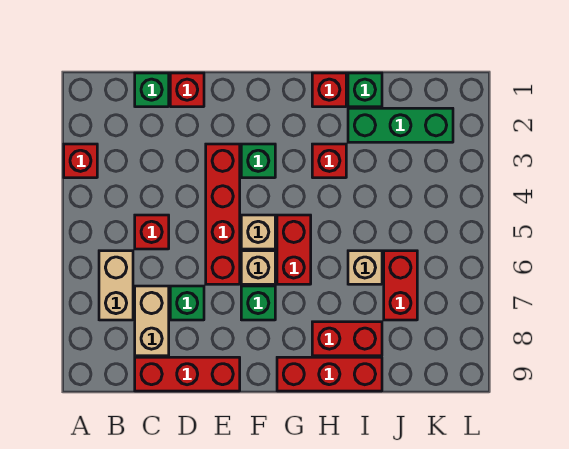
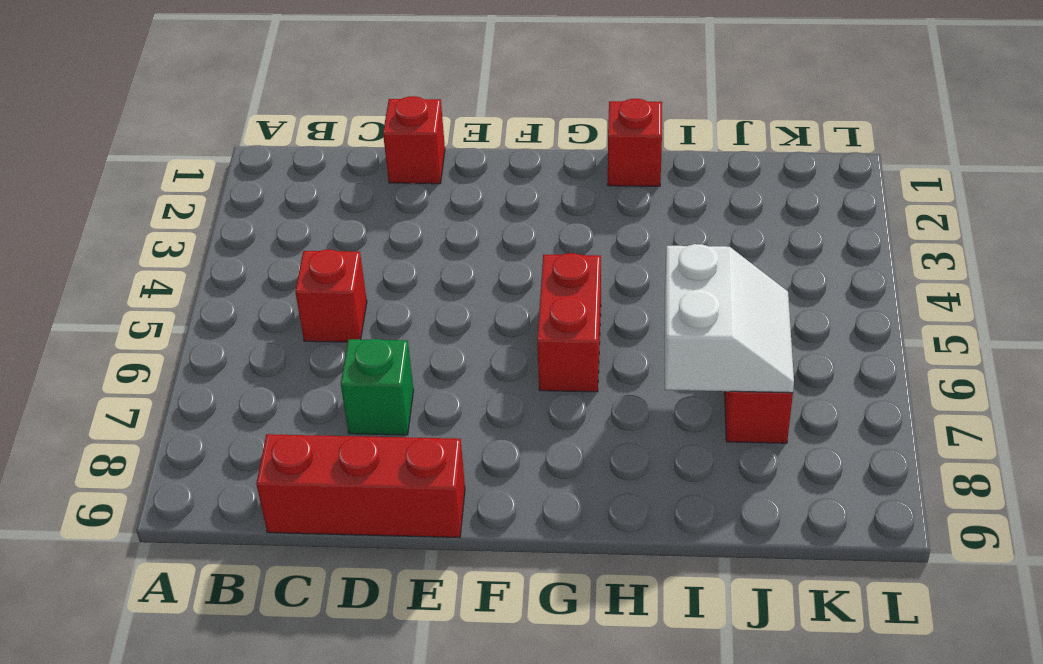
white slope I6:J7 level 2 top I -> none
none -> red brick A3 level 1
none -> tan brick B6:B7 level 1
none -> green brick C1 level 1

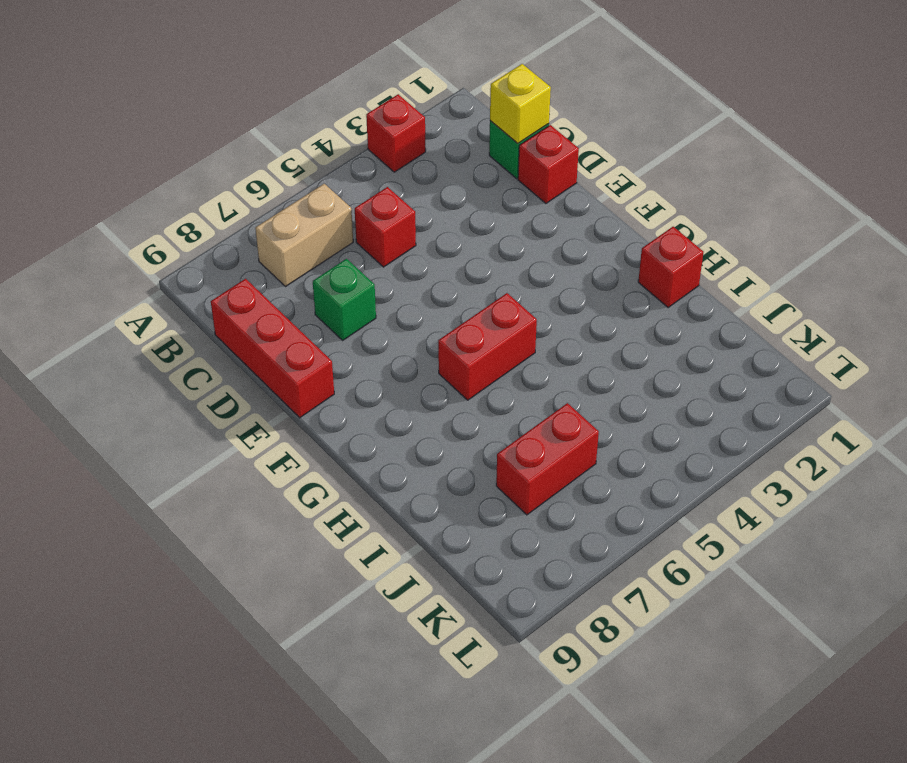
yellow brick C1 level 2 -> none
none -> tan brick C7:C8 level 1
none -> red brick E3:E6 level 1
none -> green brick F3 level 1

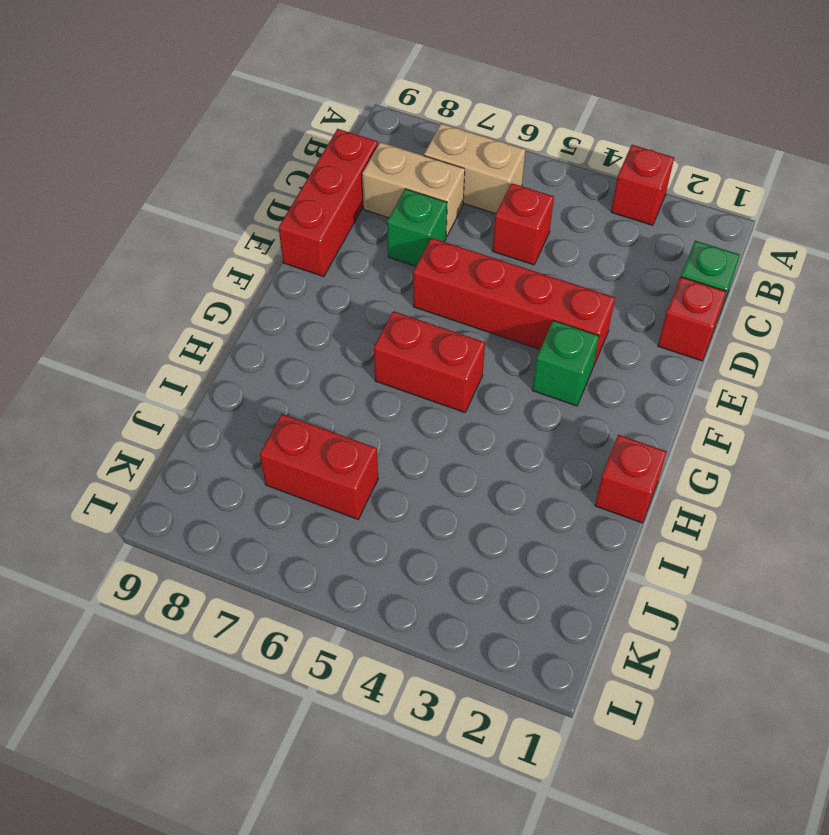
none -> tan brick F5 level 1
none -> tan brick F6 level 1
none -> green brick F7 level 1

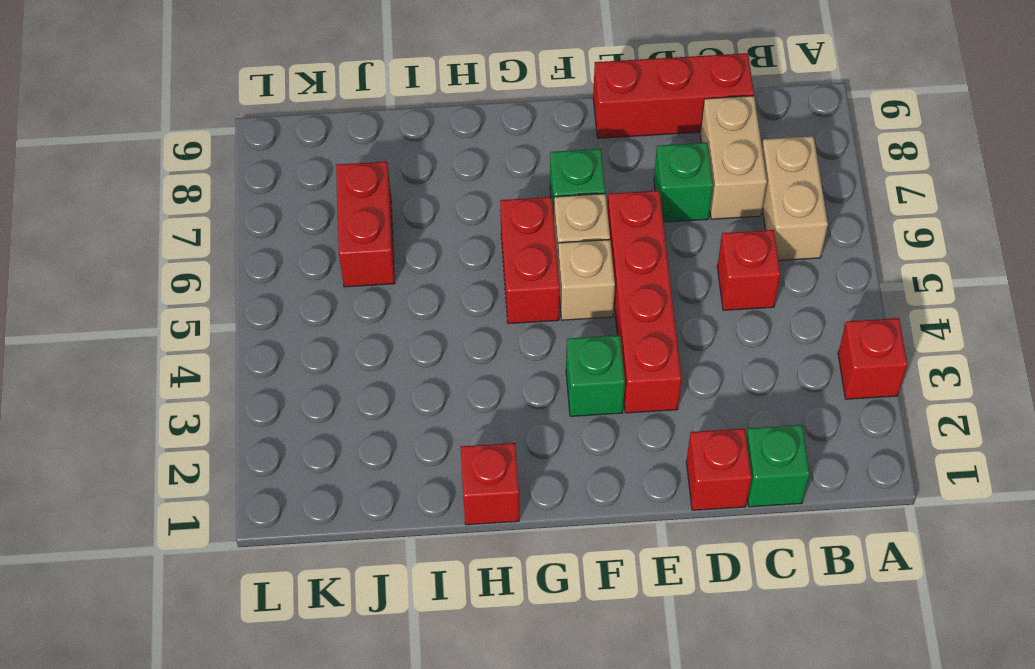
none -> red brick G9:I9 level 1
none -> red brick H3 level 1
none -> red brick H8:I8 level 1

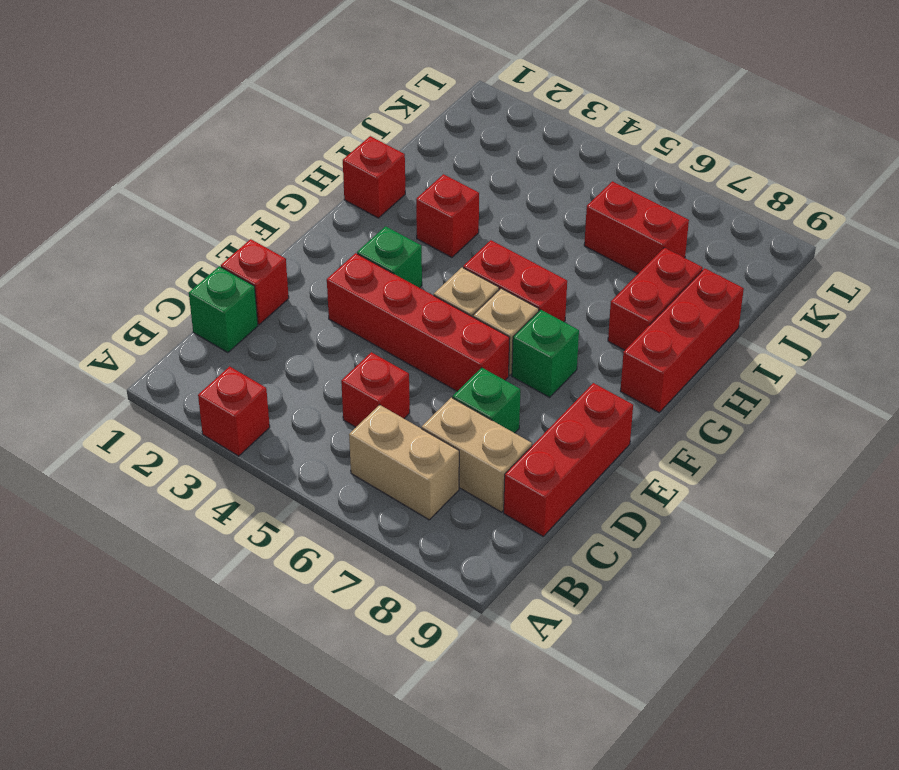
none -> green brick I1 level 1
none -> green brick I2:K2 level 1
none -> tan brick I6 level 1

